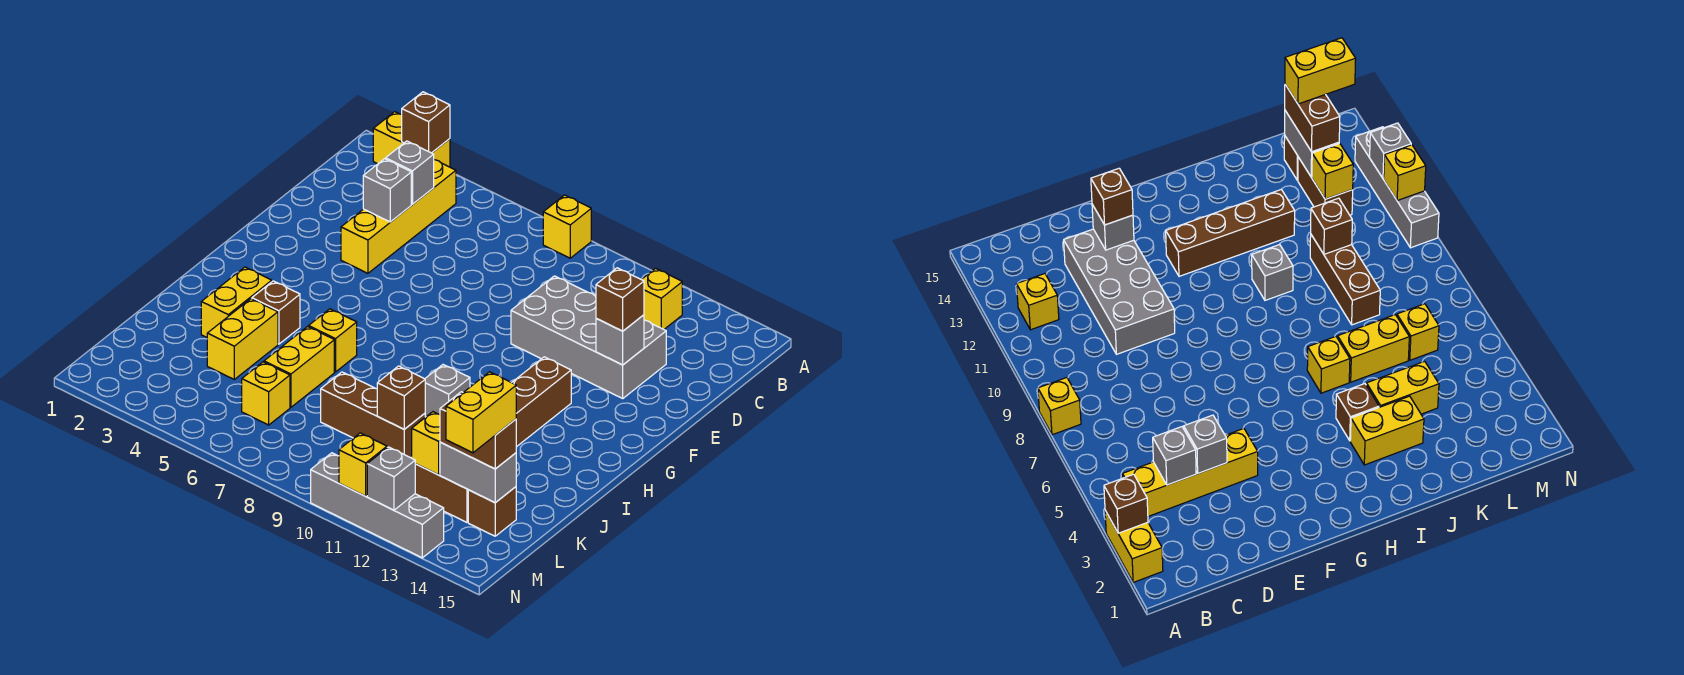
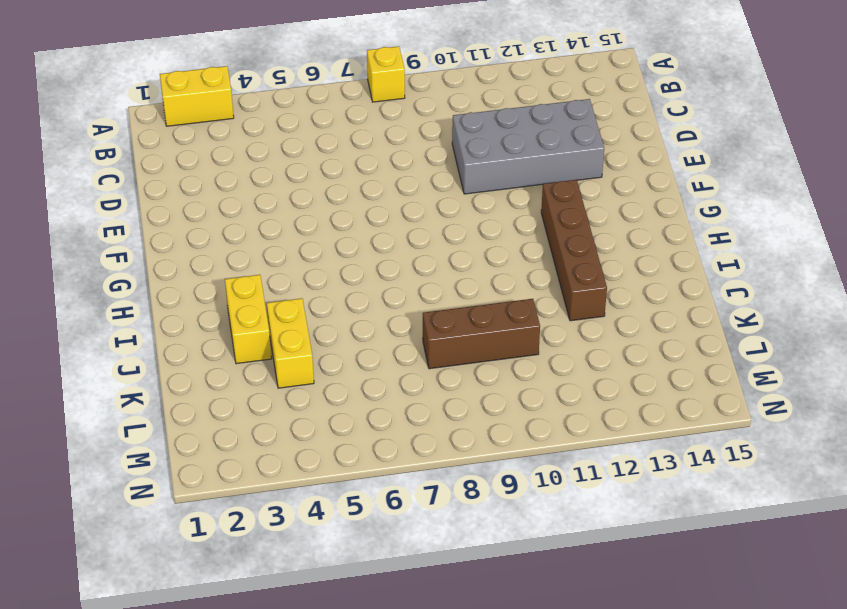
none -> yellow brick B4:E4 level 1
none -> yellow brick B12 level 1
none -> brown brick I4 level 1

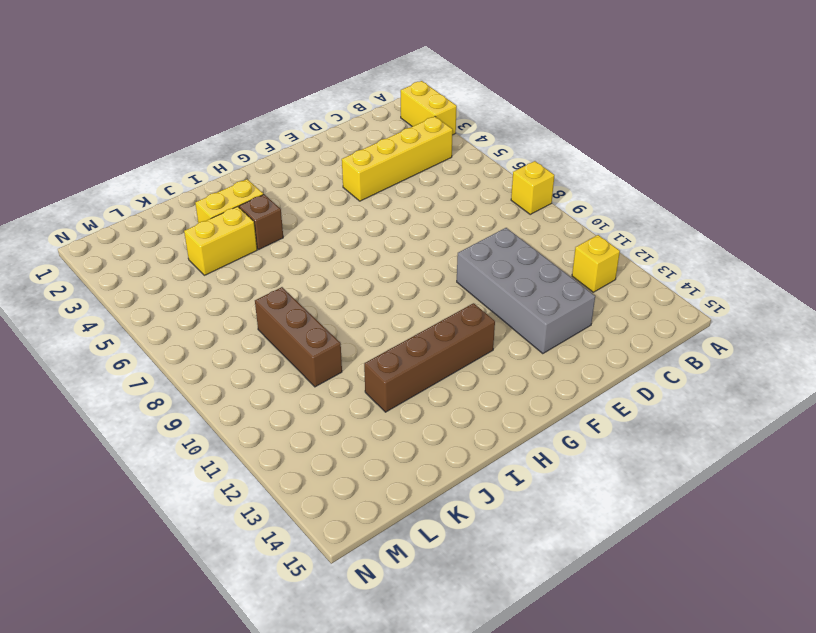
none -> yellow brick I6 level 1
none -> grey brick I10 level 1
none -> yellow brick J6:K6 level 1

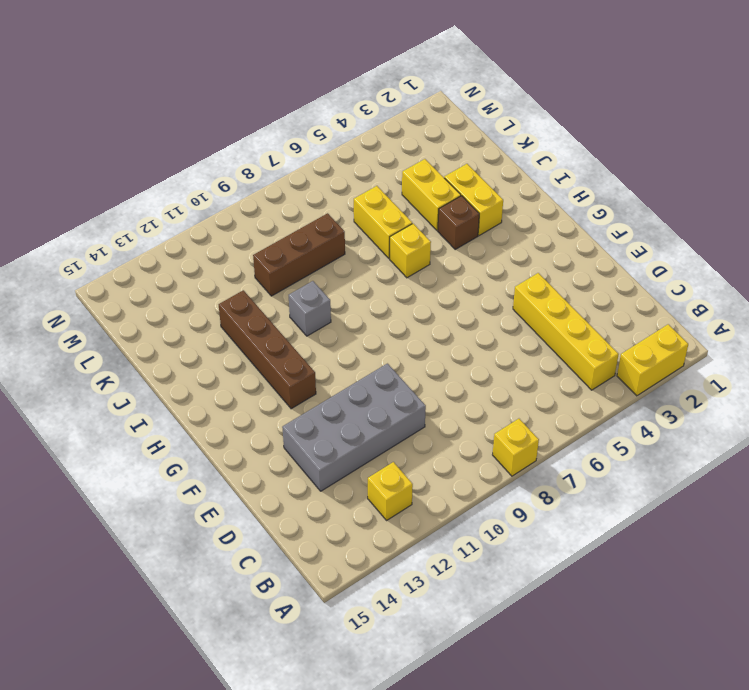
none -> yellow brick L6 level 1
none -> brown brick L12:L13 level 1
none -> brown brick L14 level 1

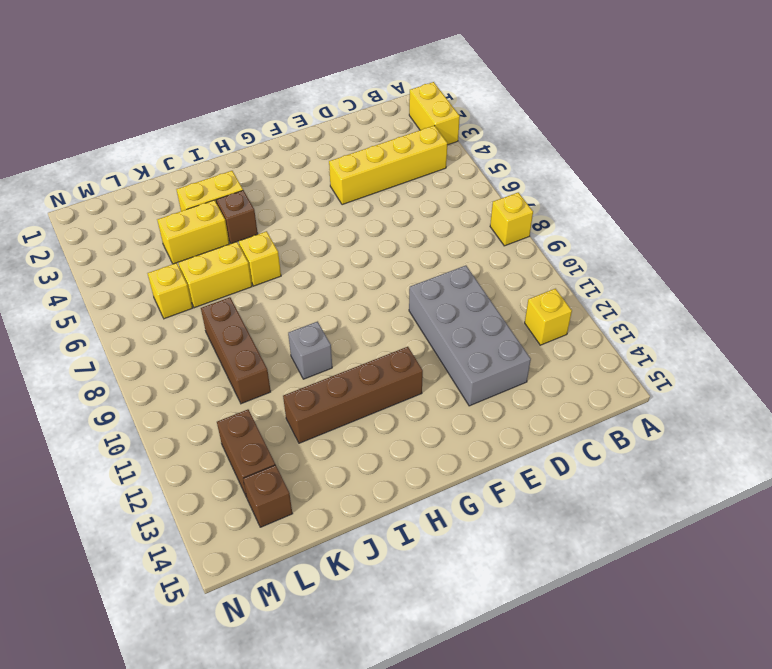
none -> grey brick N10:N13 level 1
none -> brown brick A3 level 2
none -> grey brick C4 level 2

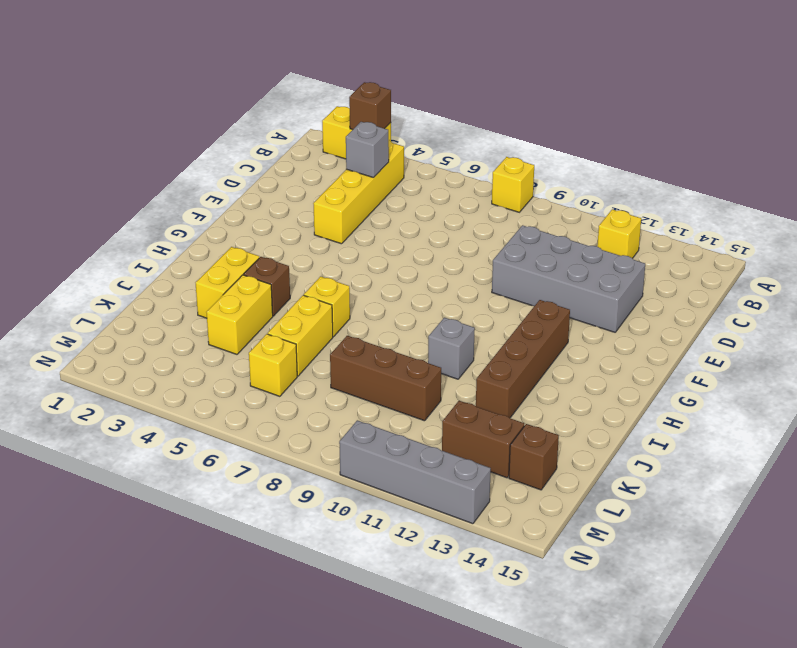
none -> grey brick D4 level 2
none -> grey brick E13 level 2
none -> brown brick K10 level 2

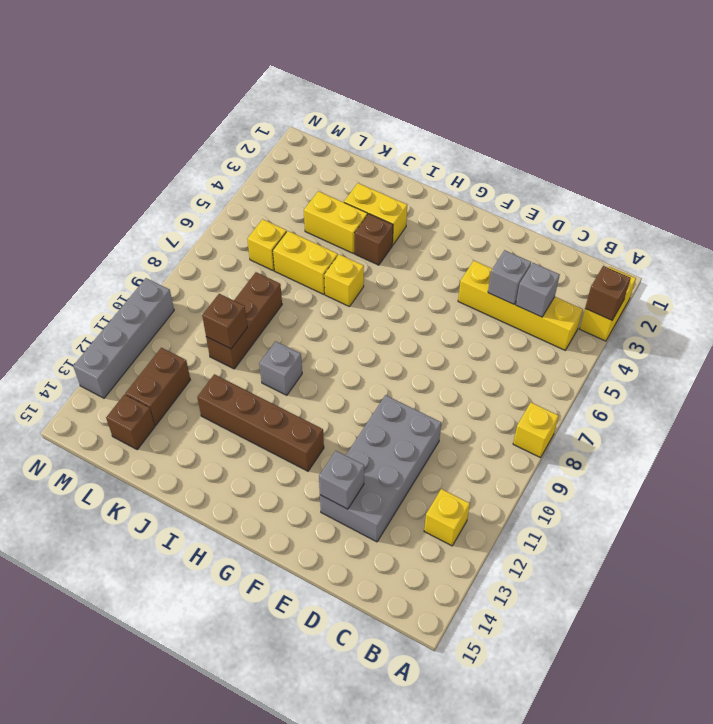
none -> yellow brick L12 level 2
none -> grey brick L13:L14 level 2
none -> yellow brick N11 level 2

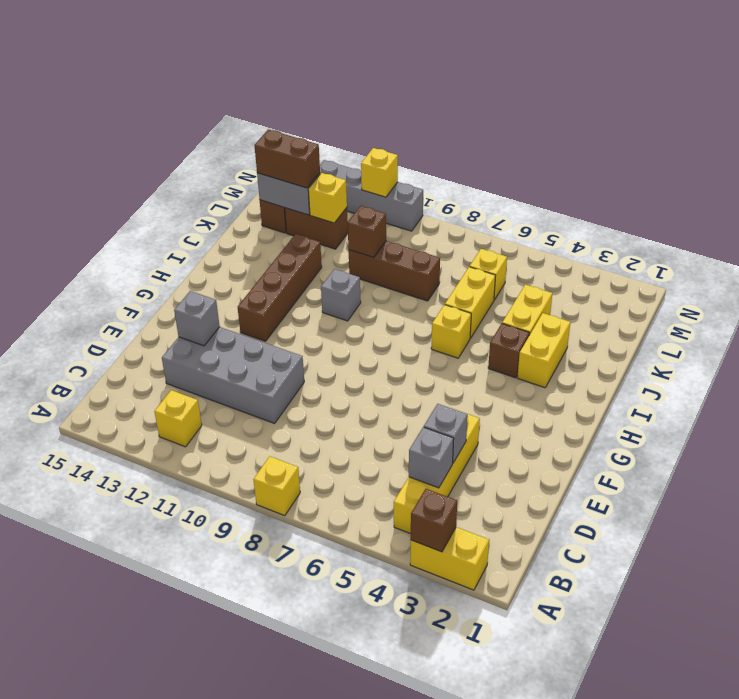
none -> grey brick N12 level 2
none -> brown brick E13 level 3
none -> yellow brick L14:M14 level 4

